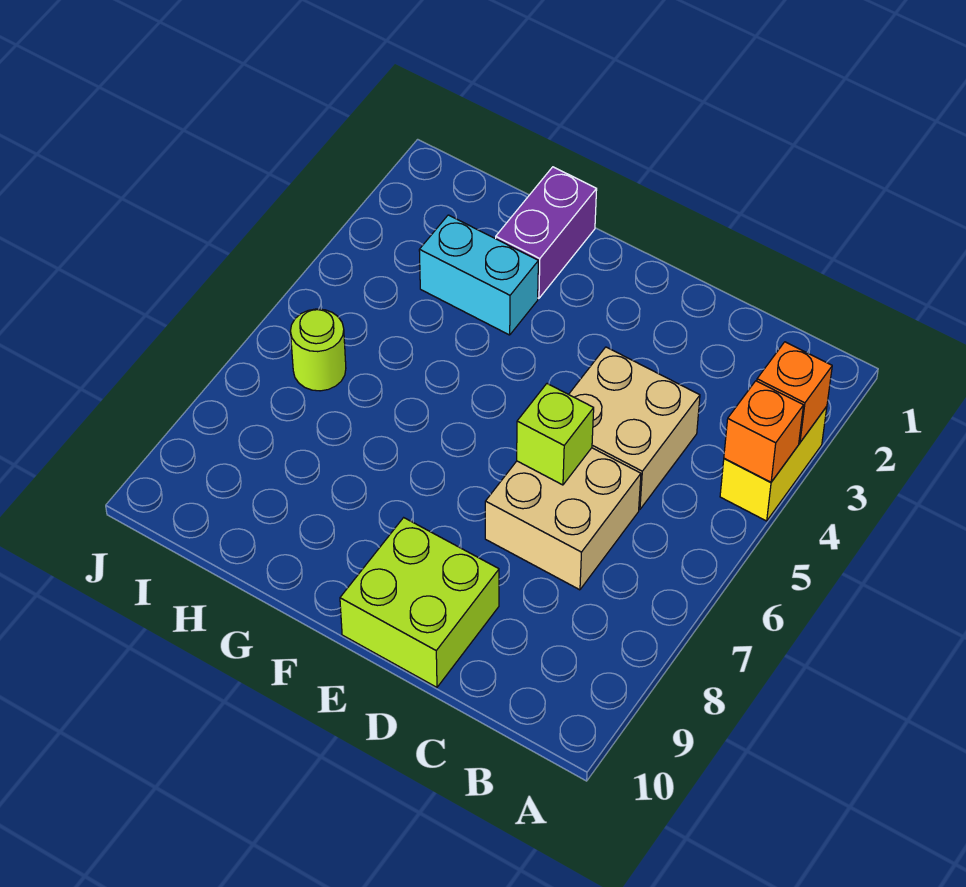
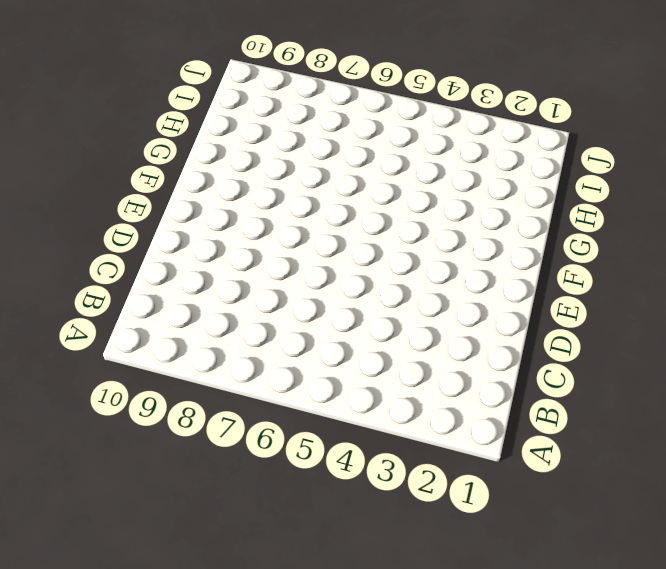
none -> yellow brick A3:A4 level 1
none -> tan brick C4:D5 level 1

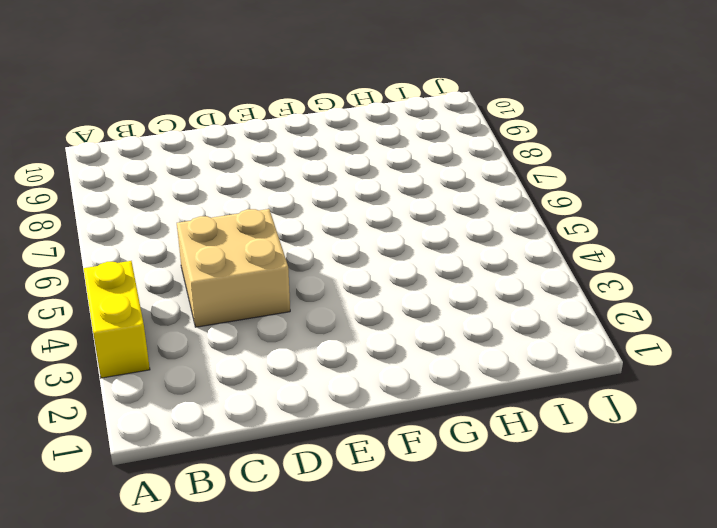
none -> tan brick C6:D7 level 1
none -> lime brick D9:E10 level 1

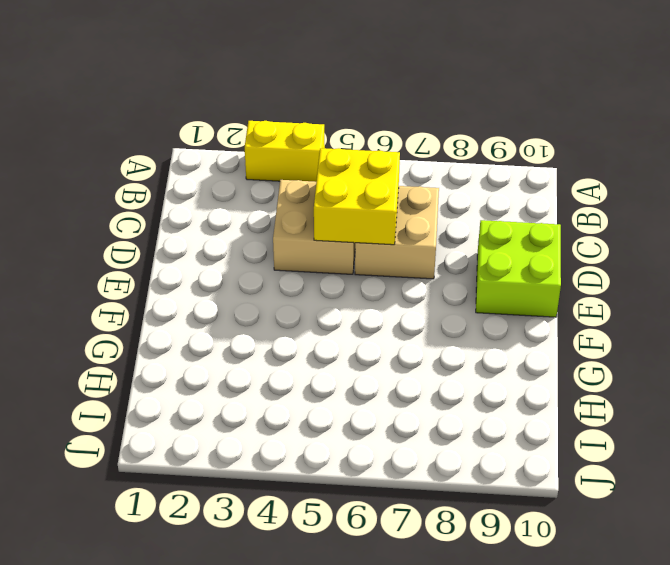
yellow brick C5:D6 level 2 -> lime brick D6 level 2
none -> purple brick G1:G2 level 1
none -> cyan brick G3:H3 level 1

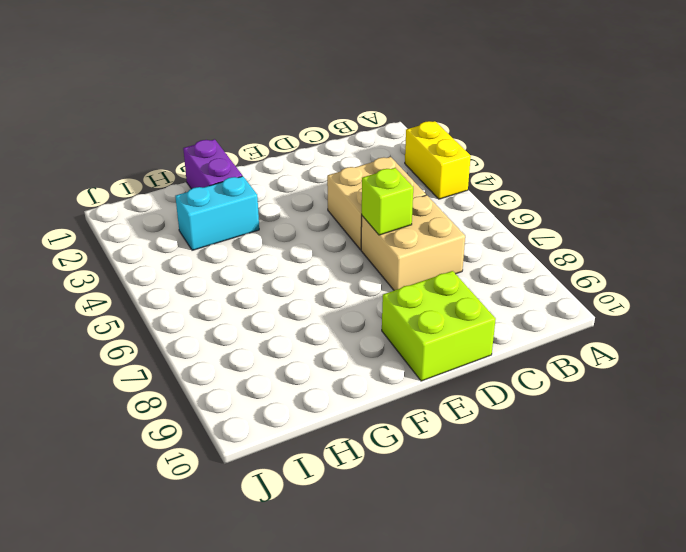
none -> lime round brick I6 level 1
none -> orange brick A3 level 2

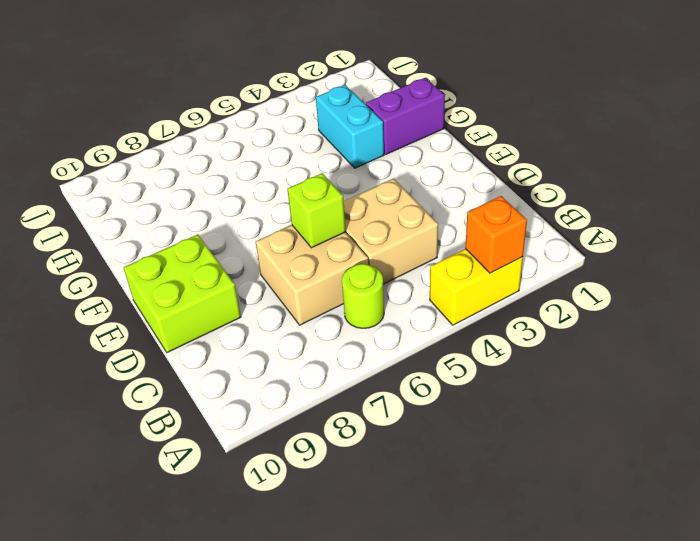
lime round brick B6 level 1 -> lime round brick I6 level 1
none -> orange brick A4 level 2

